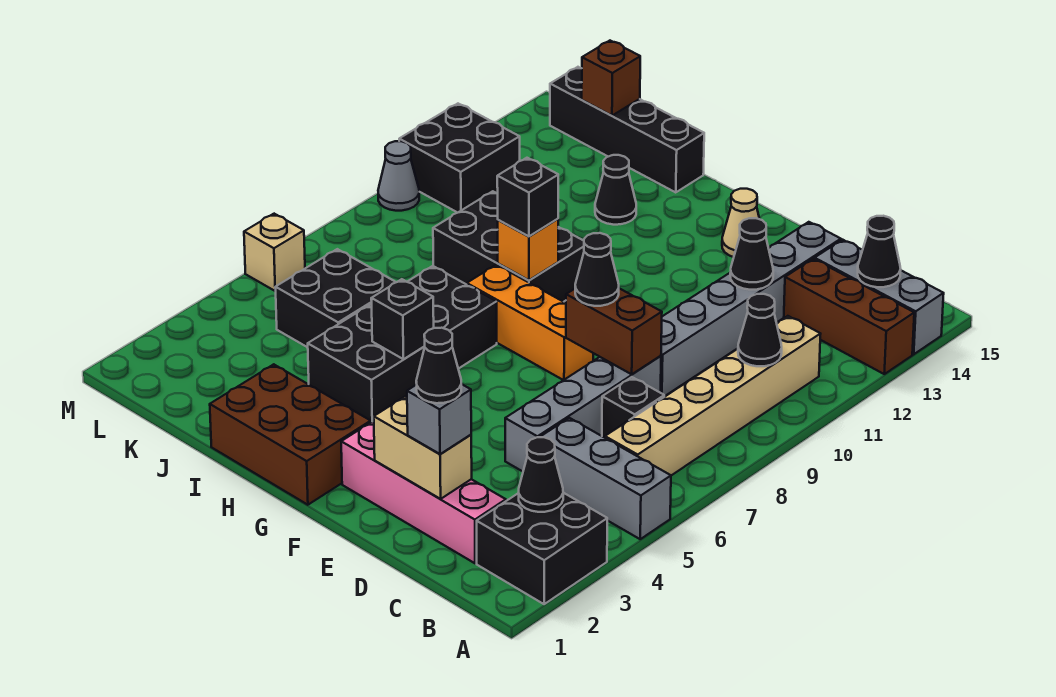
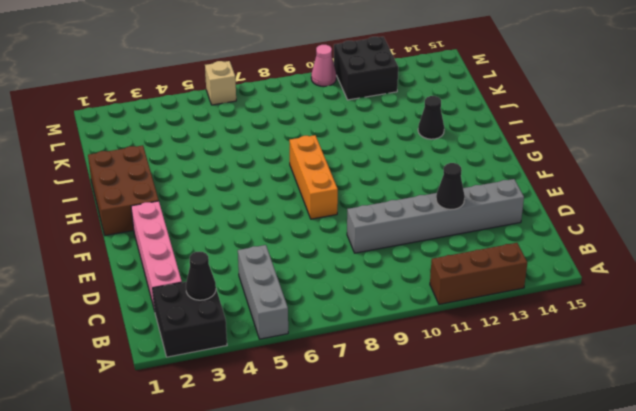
brown brick A11:A13 level 1 -> brown brick A13:C13 level 1
pink cone M10 level 1 -> grey cone M10 level 1
none -> grey brick A14:C14 level 1
none -> tan brick B6:B11 level 1
none -> black brick C7 level 1
none -> grey brick D5:D8 level 1

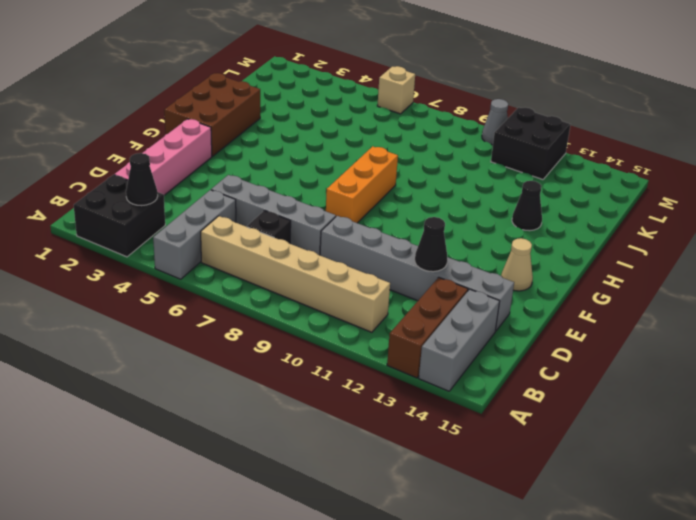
none -> black brick H4:I7 level 1
none -> black brick H9:J10 level 1
none -> black brick I15:L15 level 1
none -> black brick J5:K6 level 1

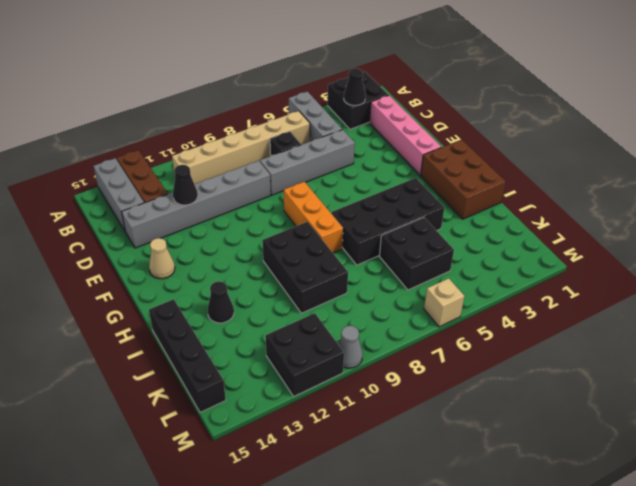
none -> black cone B10 level 2
none -> black cone B14 level 2
none -> tan brick D2:E2 level 2
none -> brown brick D8:E8 level 2

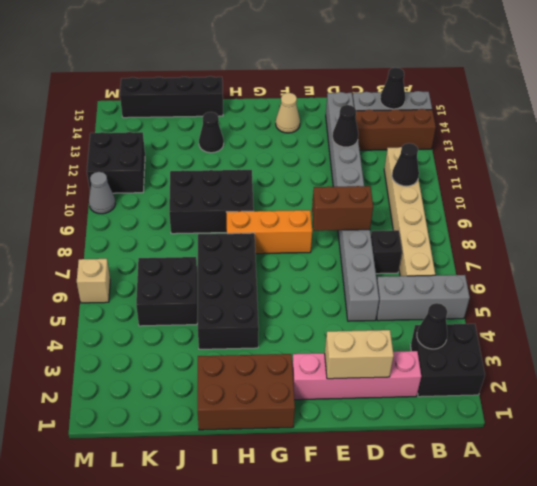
none -> black brick H5 level 2
none -> orange brick H9 level 2
none -> brown brick K15 level 2
none -> grey brick D2 level 3

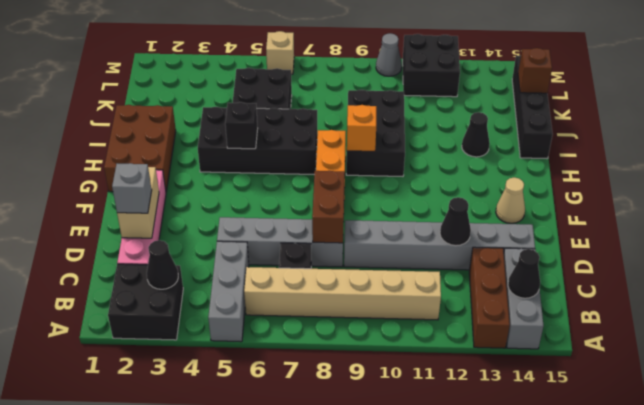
none -> black cone B10 level 2
none -> black cone E8 level 3
none -> black brick H9 level 3
none -> black cone D2 level 4

